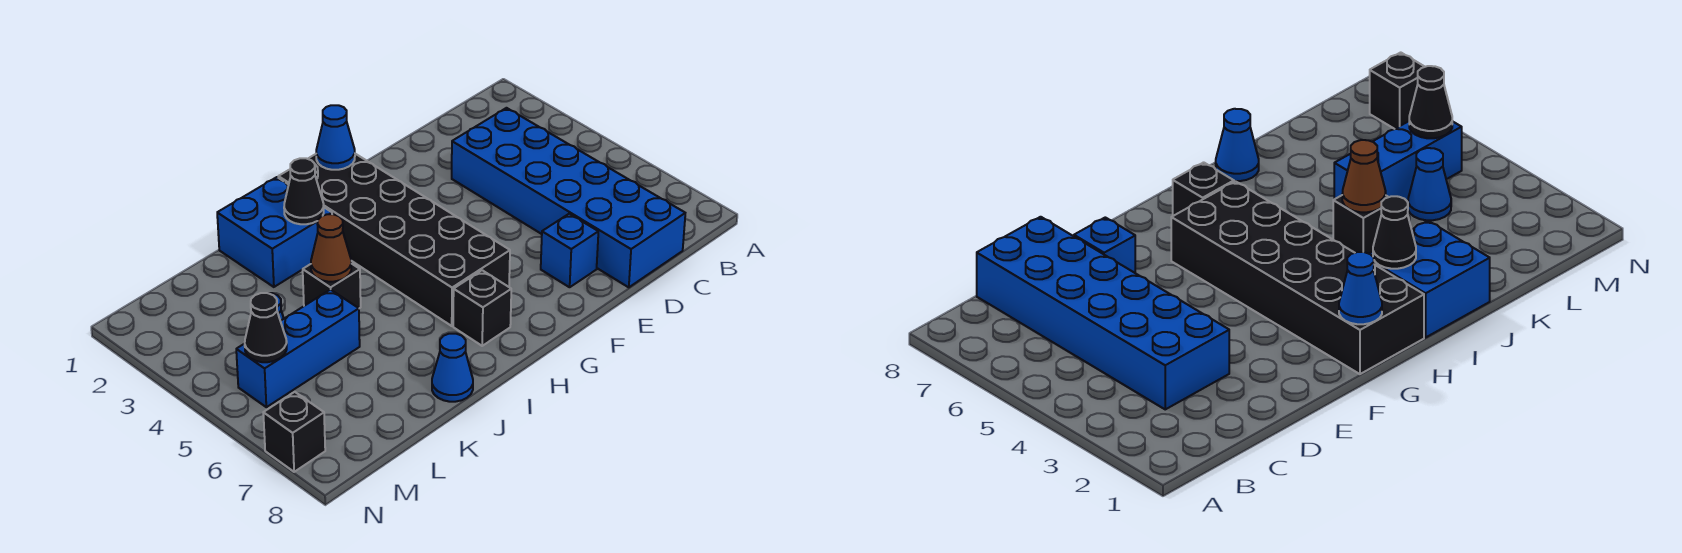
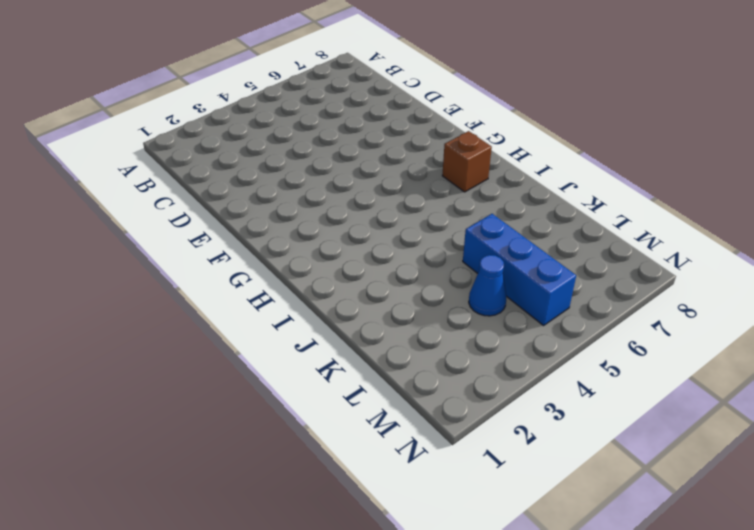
brown brick H7 level 1 -> black brick H7 level 1
none -> blue brick C3:D8 level 1
none -> blue brick E7 level 1
none -> black brick G1:H6 level 1

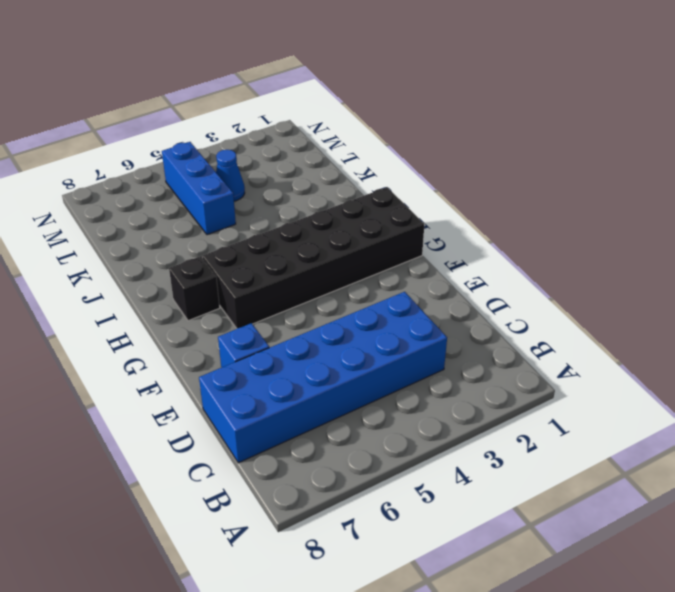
none -> blue brick I1:J2 level 1
none -> black brick J4 level 1
none -> blue cone J8 level 1

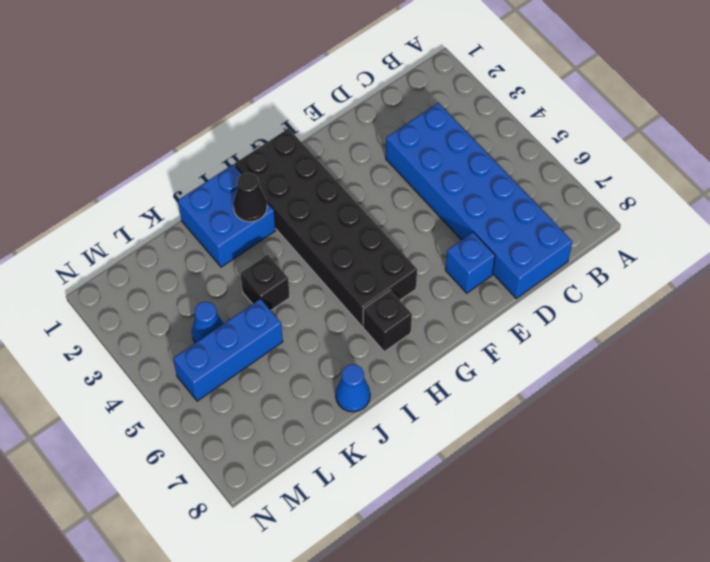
none -> black brick N7 level 1
none -> blue cone G1 level 2
none -> brown cone J4 level 2

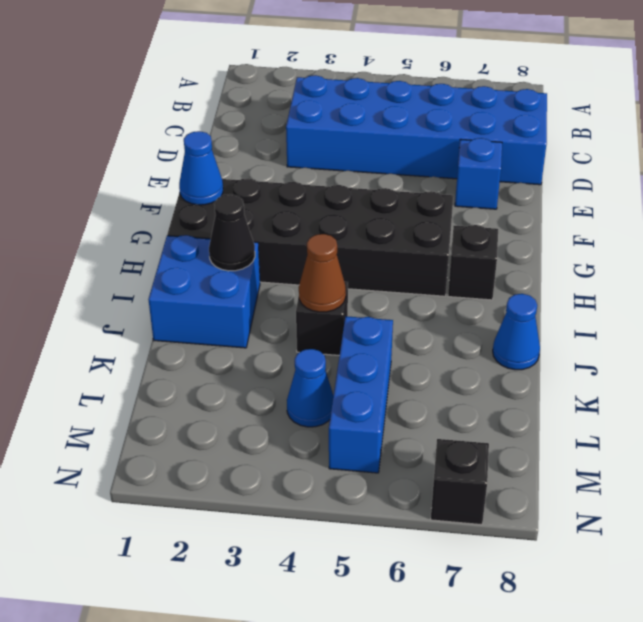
none -> black cone M5 level 2

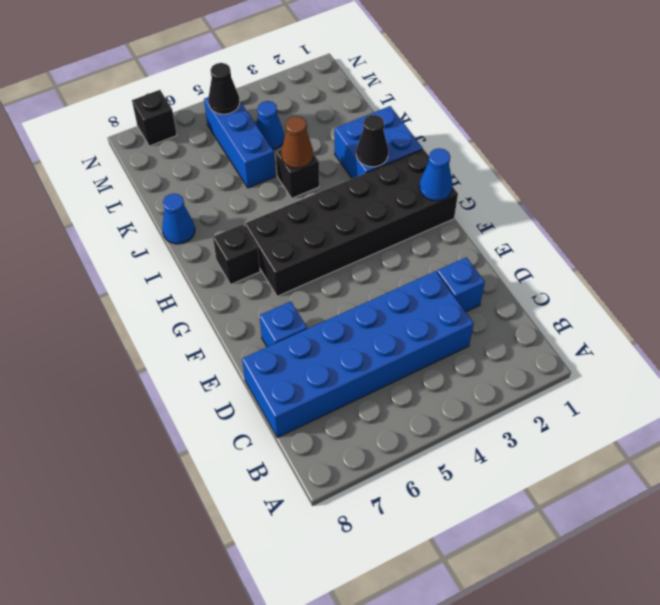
blue brick D2 level 1 -> none

